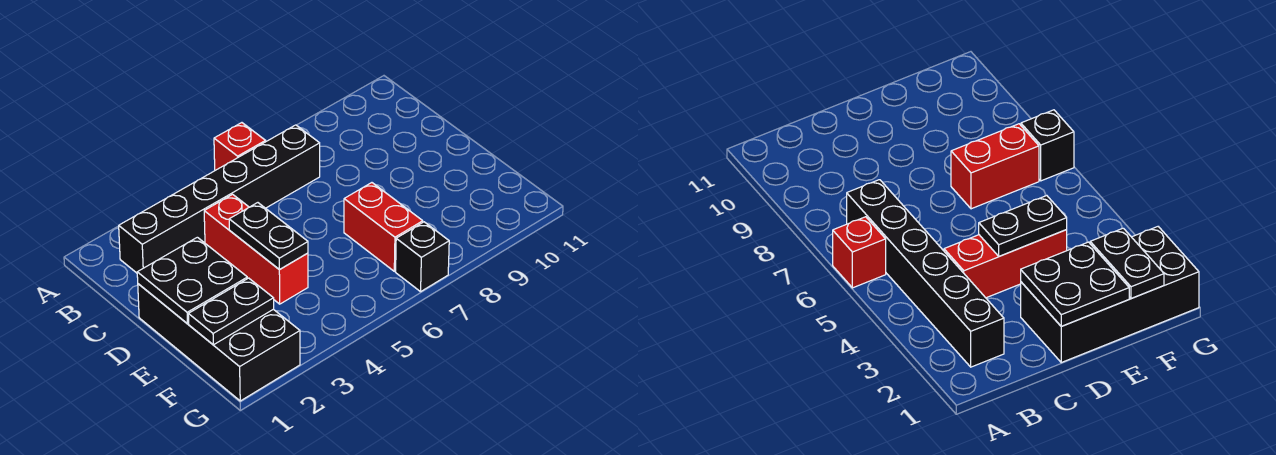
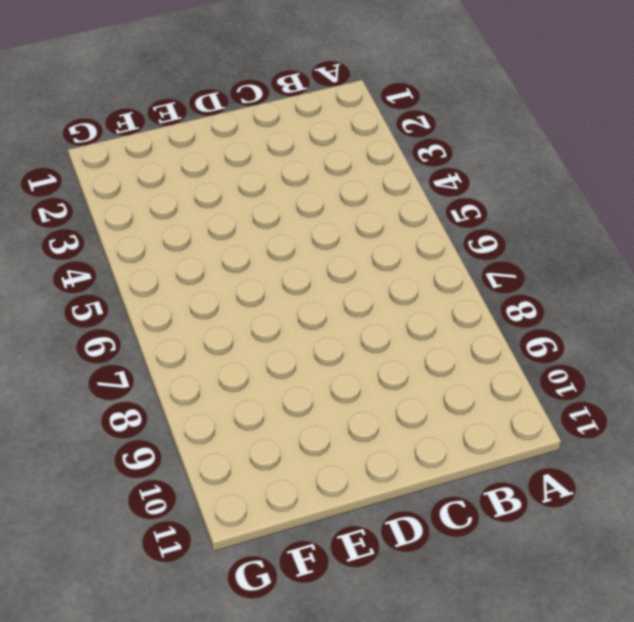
none -> red brick A6 level 1
none -> black brick B2:B7 level 1

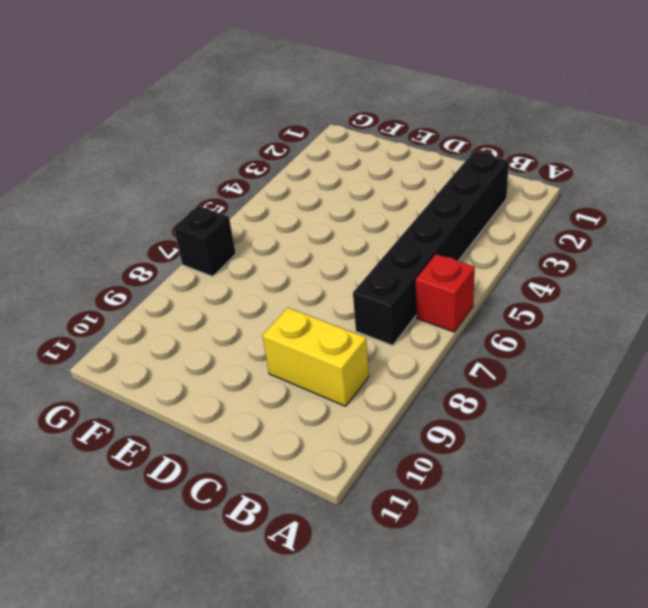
yellow brick B9:C9 level 1 -> none
none -> red brick C4:E4 level 1
none -> black brick D1:G2 level 1

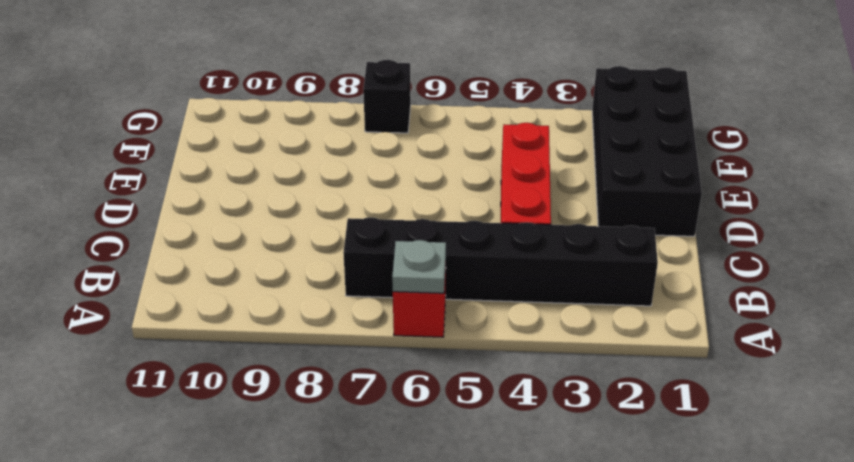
grey plate A6 level 2 -> none
none -> red brick E7:F7 level 1
none -> black plate D1:E2 level 2

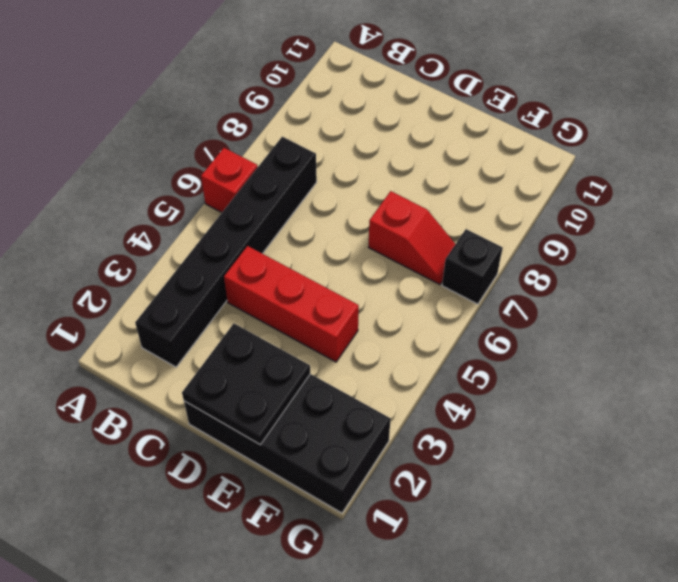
red slope E7:F7 level 1 top E -> red brick E7:F7 level 1
none -> black plate D4:E4 level 2
none -> black plate F1:F2 level 2

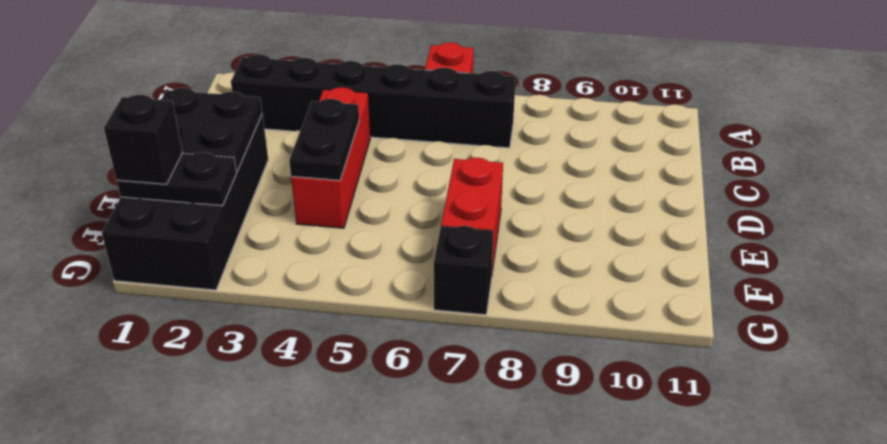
black brick F1 level 3 -> none

